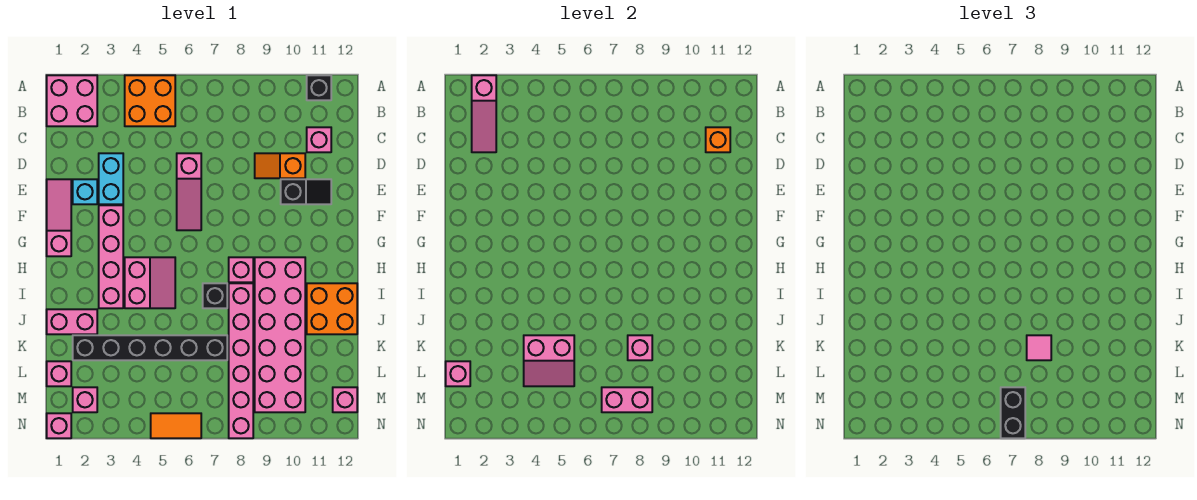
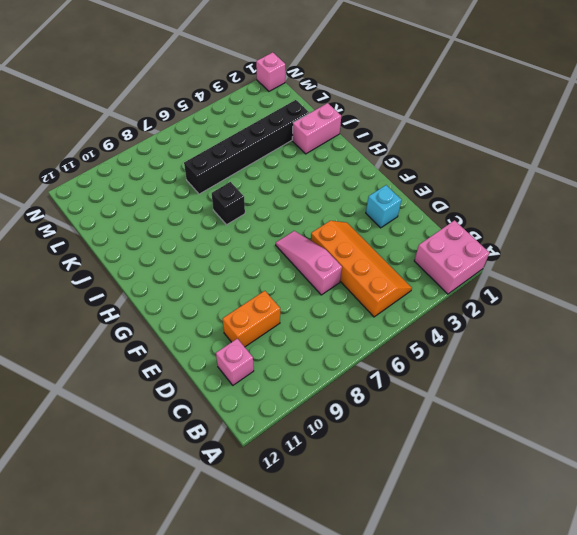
orange slope B4:E5 level 1 top 5 -> orange brick A4:B5 level 1
orange brick D9:D10 level 1 -> orange slope D9:D10 level 1 top 10
none -> black brick A11 level 1
none -> cyan brick D3:E3 level 1
none -> pink slope E1:G1 level 1 top G
none -> black slope E10:E11 level 1 top 10

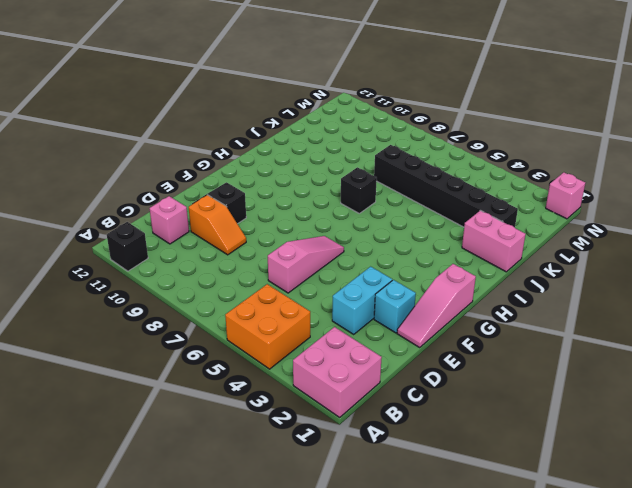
none -> pink brick F3:I3 level 1
none -> pink slope H4:I5 level 1 top 4
none -> pink brick H8 level 1
none -> pink brick H9:M10 level 1

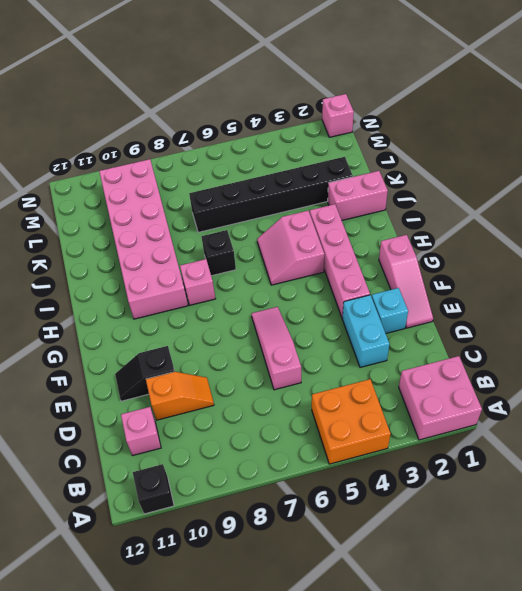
none -> pink brick I8:N8 level 1
none -> orange brick I11:J12 level 1
none -> pink brick L1 level 1
none -> pink brick M2 level 1

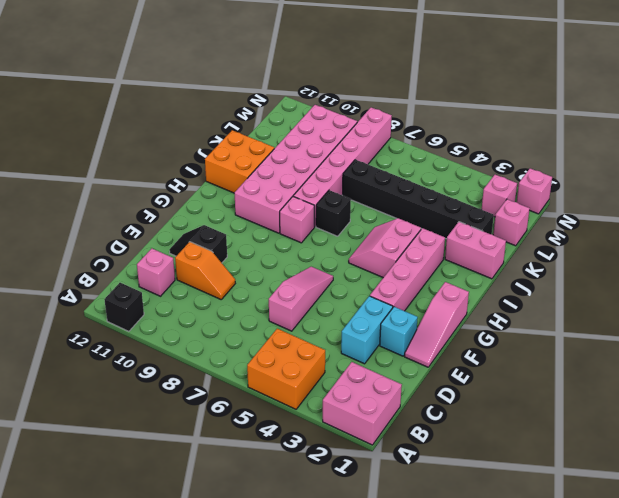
none -> pink brick M12 level 1
none -> orange tile N5:N6 level 1
none -> pink slope A2:C2 level 2 top A
none -> orange brick C11 level 2

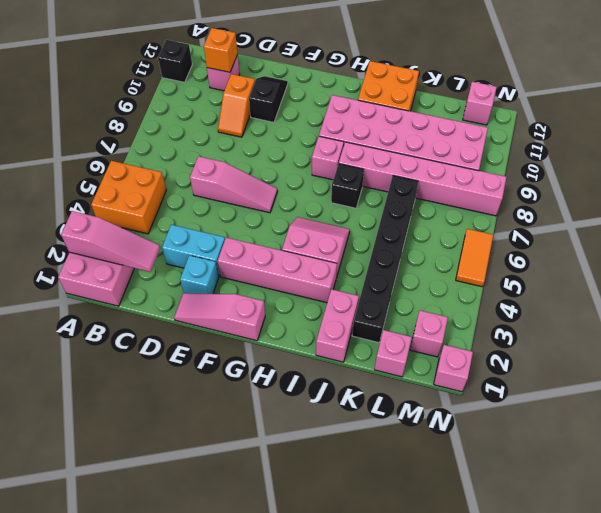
none -> pink slope K4:L5 level 2 top K
none -> pink brick K8 level 2
none -> pink brick L1 level 2
none -> pink brick M7:M8 level 2

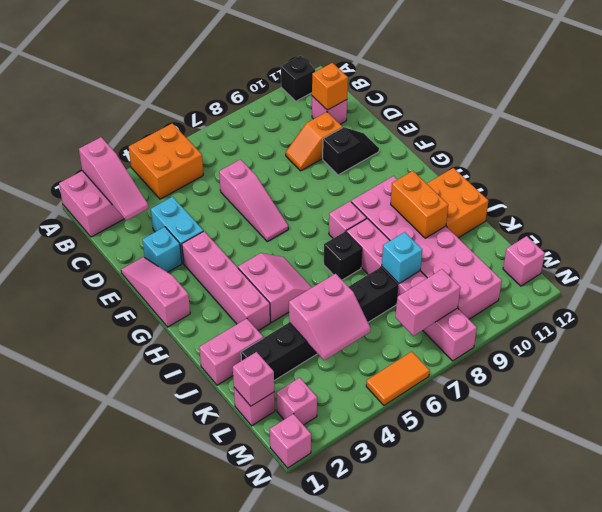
orange brick I10:J10 level 2 -> none
cyan brick K8 level 2 -> pink brick K8 level 2
none -> pink tile K8 level 3
none -> black brick M7:N7 level 3

